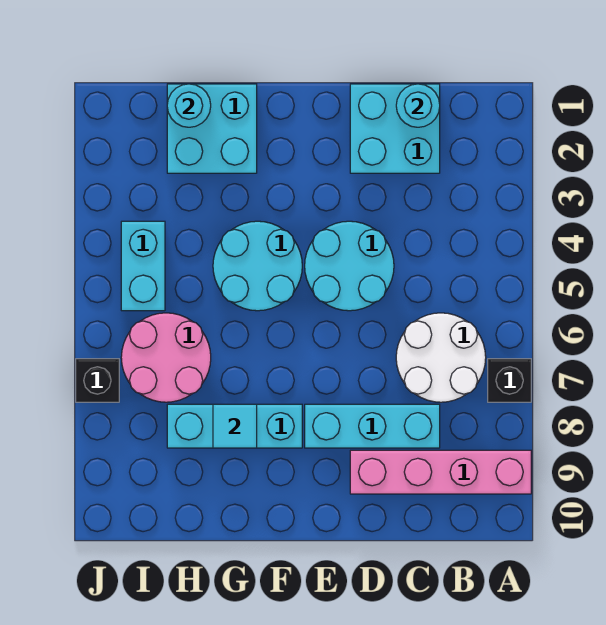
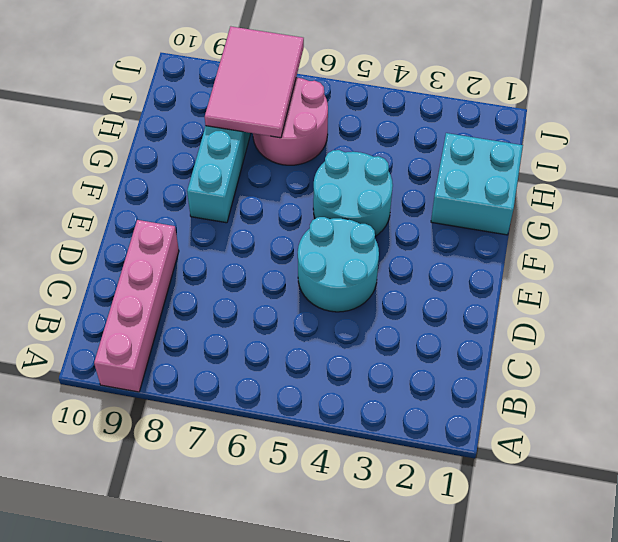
pink tile H7:J8 level 2 -> none
none -> black brick A7 level 1
none -> white round brick B6:C7 level 1
none -> cyan brick C1:D2 level 1

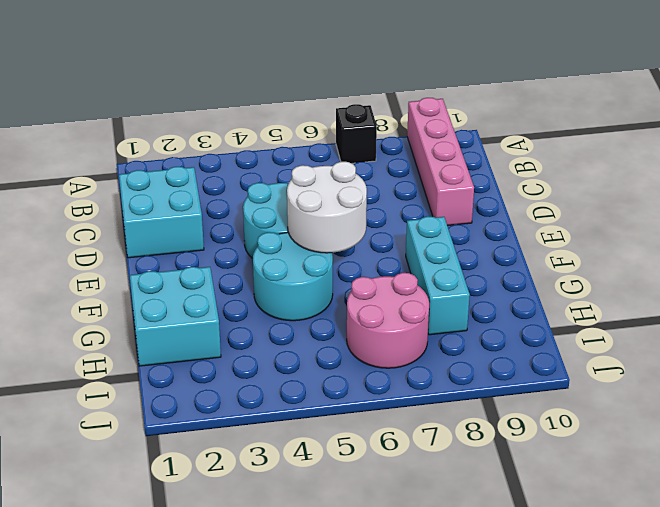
white round brick E5:F6 level 2 -> white round brick B6:C7 level 1
none -> cyan brick C8:E8 level 1
none -> cyan brick I4:I5 level 1
none -> black brick J7 level 1

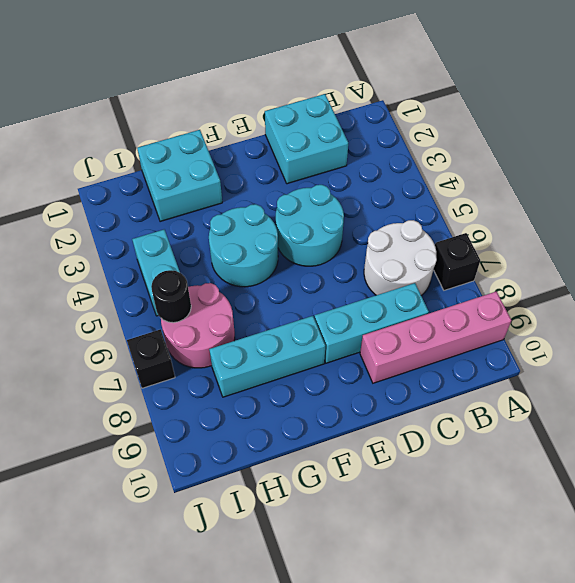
black round brick I6 level 2 -> none
none -> cyan round brick C1 level 2
none -> cyan tile G8 level 2
none -> cyan round brick H1 level 2

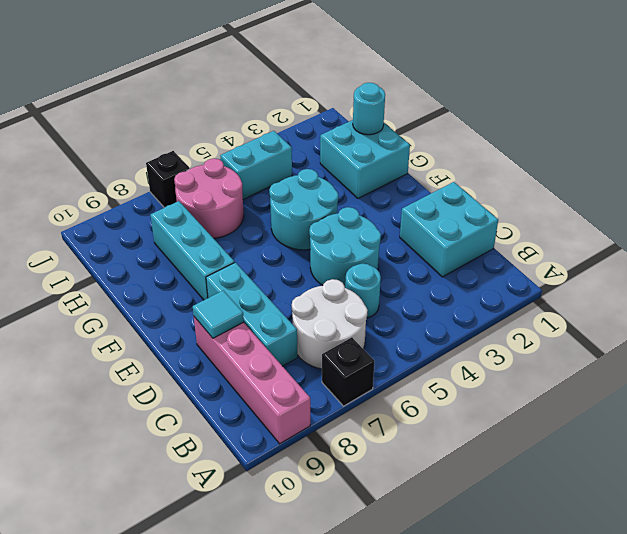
cyan round brick C5 level 1 -> cyan round brick C1 level 2
cyan tile D9 level 2 -> cyan tile G8 level 2

